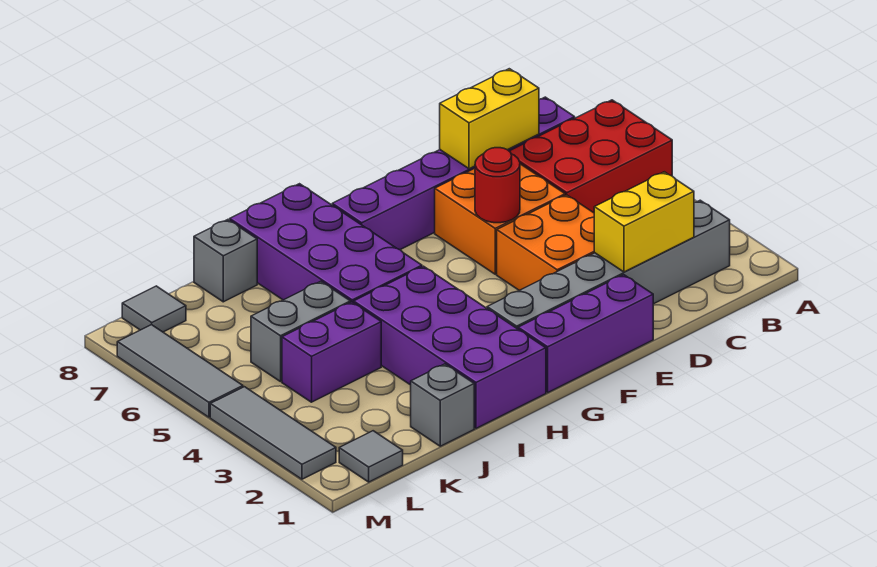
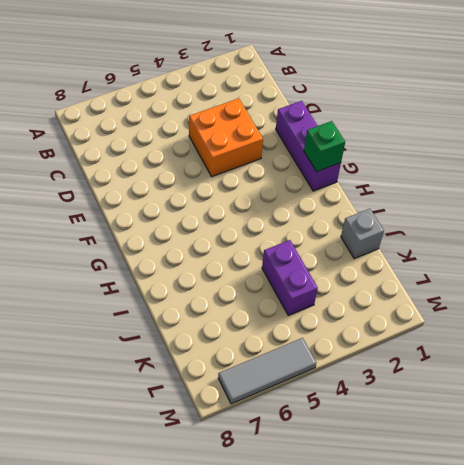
green brick G1 level 2 -> none
none -> red brick A5:C6 level 1
none -> grey brick B2:G2 level 1
none -> purple brick B7:G7 level 1

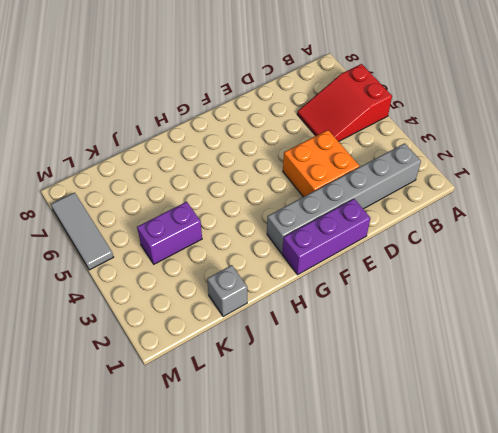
red slope A5:C6 level 1 top A -> red brick A5:C6 level 1
none -> purple brick B7:G7 level 1
none -> orange brick D5:E6 level 1
none -> purple brick H1:I4 level 1

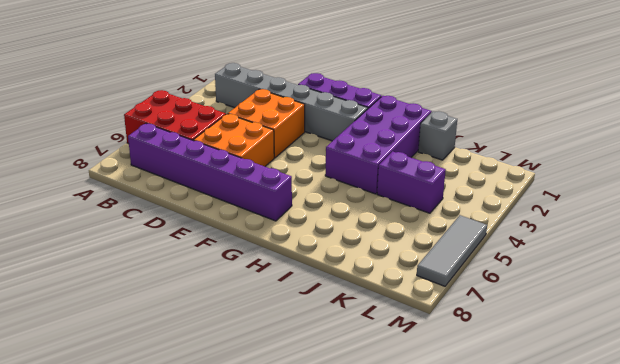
none -> purple brick H5:I8 level 1
none -> grey brick J5:K5 level 1
none -> grey brick J8 level 1

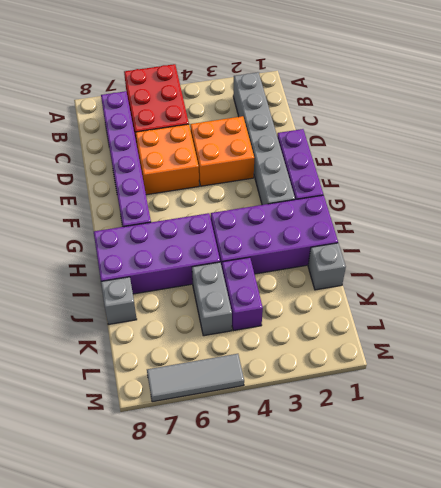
none -> grey tile L1 level 1
none -> grey tile L8 level 1
none -> grey tile M2:M4 level 1

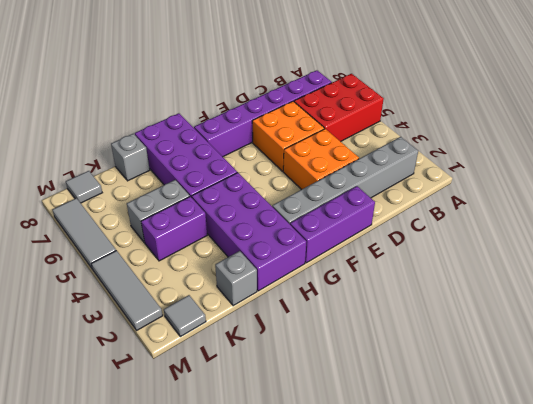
none -> yellow brick C2:D2 level 2
none -> yellow brick C7:D7 level 2
none -> red round brick E5 level 2

